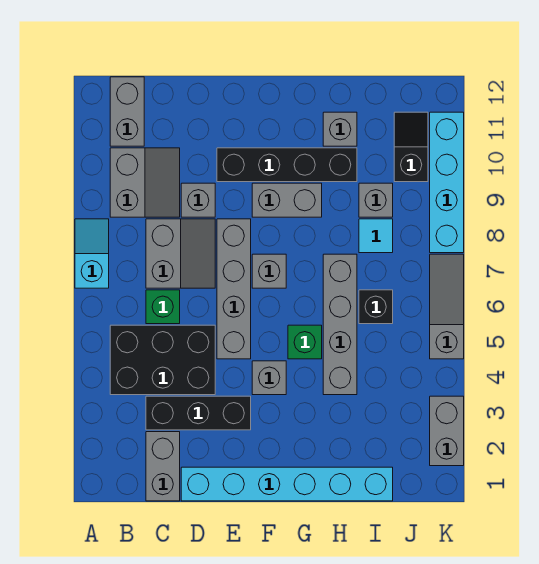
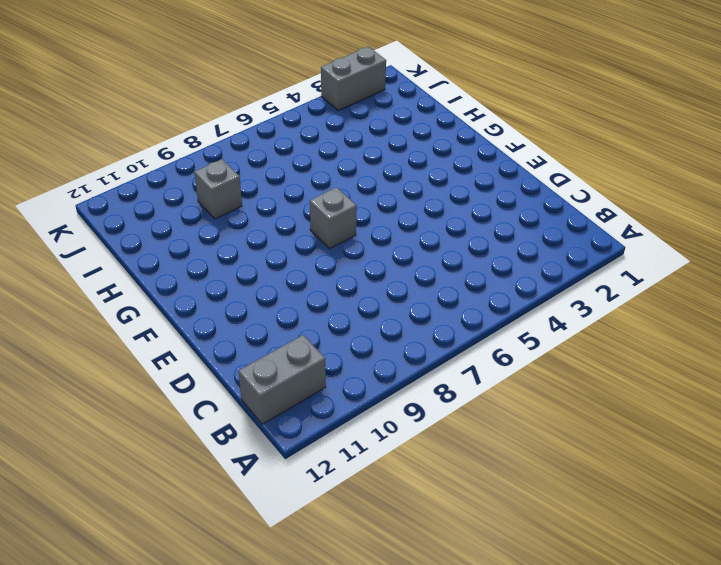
none -> cyan slope A7:A8 level 1 top 7
none -> black brick B4:D5 level 1
none -> grey slope B9:C10 level 1 top B

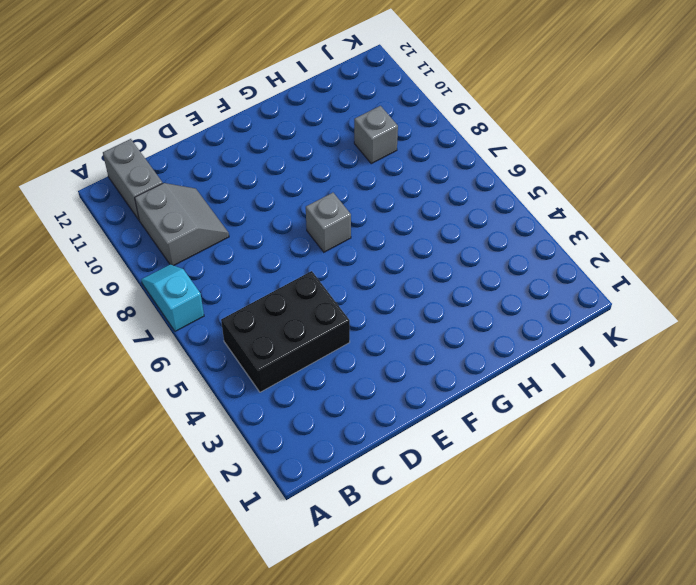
none -> grey brick C1:C2 level 1
none -> black brick C3:E3 level 1
none -> green brick C6 level 1

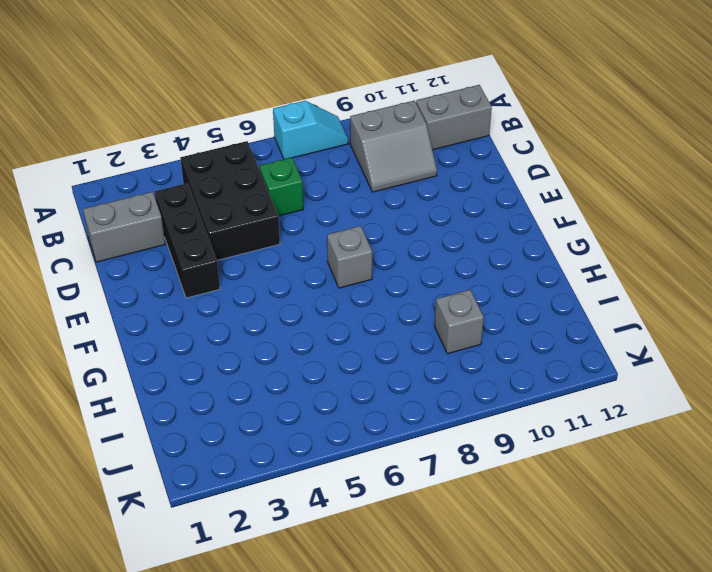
none -> grey slope C7:D8 level 1 top C
none -> cyan brick D1:I1 level 1
none -> grey brick D9 level 1

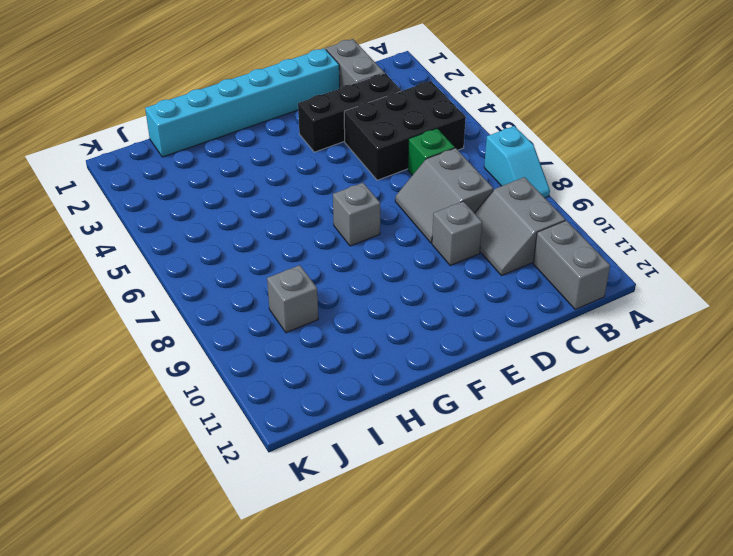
none -> grey brick E5:E8 level 1
none -> black brick E10:H10 level 1
none -> grey brick F4 level 1

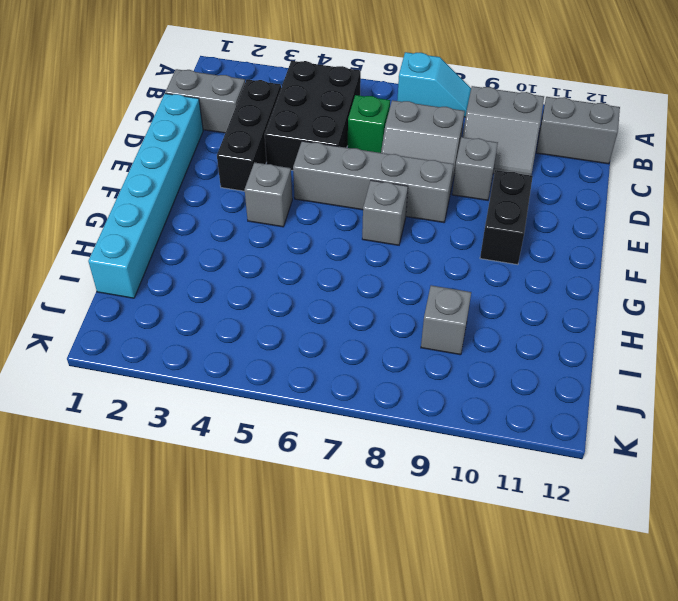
black brick E10:F10 level 1 -> black brick E10:H10 level 1
none -> grey brick F9:G9 level 1
none -> green brick G5 level 1
none -> grey brick H4:H7 level 1

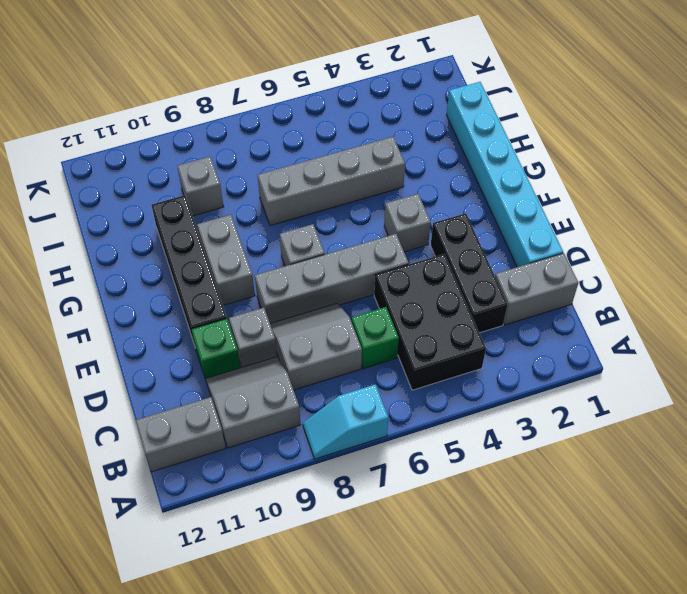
green brick D10 level 1 -> green brick G5 level 1
none -> grey brick H11 level 1
none -> black brick I6 level 1
none -> cyan tile I8 level 1

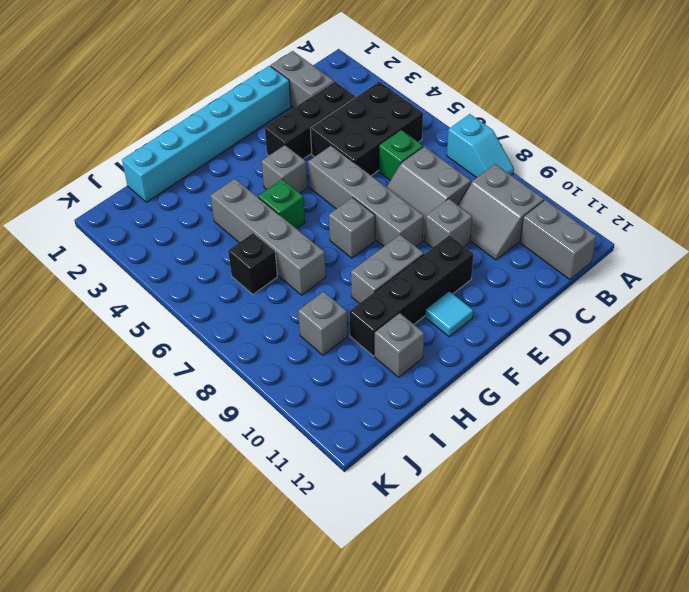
cyan tile F11 level 1 -> cyan tile I8 level 1
none -> black slope J10:J11 level 1 top 10
none -> grey brick K2:K3 level 1
none -> grey slope K5:K7 level 1 top 5

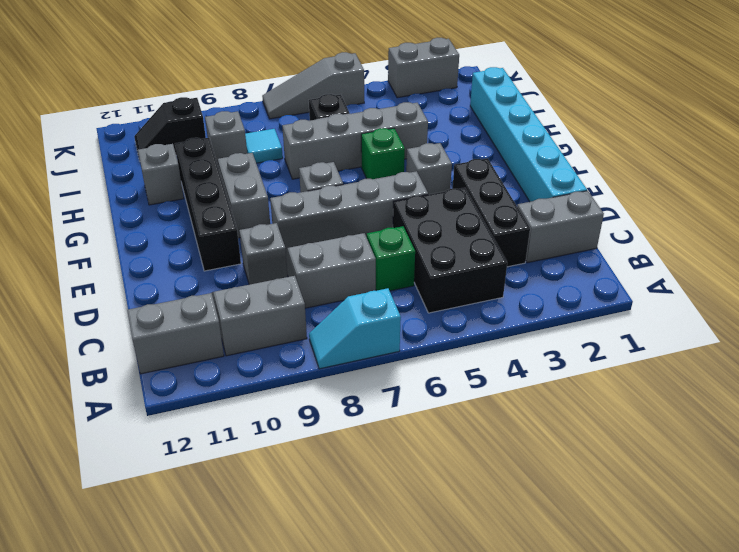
none -> cyan brick K8:K11 level 1

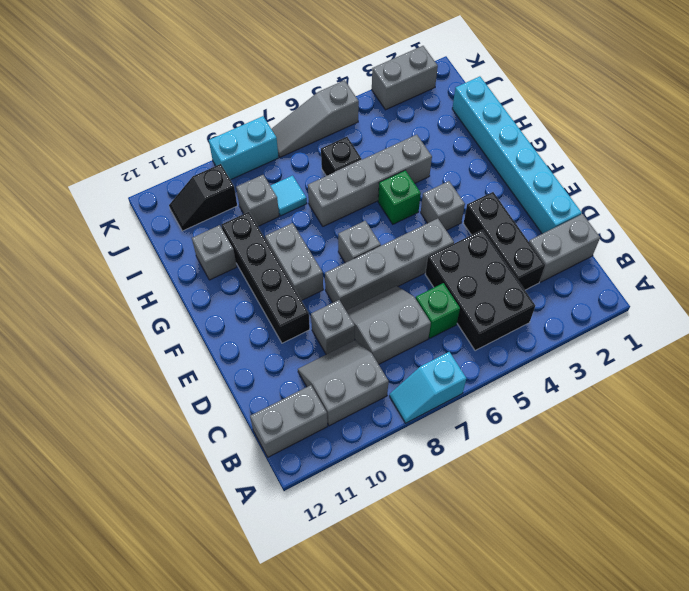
cyan brick K8:K9 level 1 -> cyan brick K8:K11 level 1

